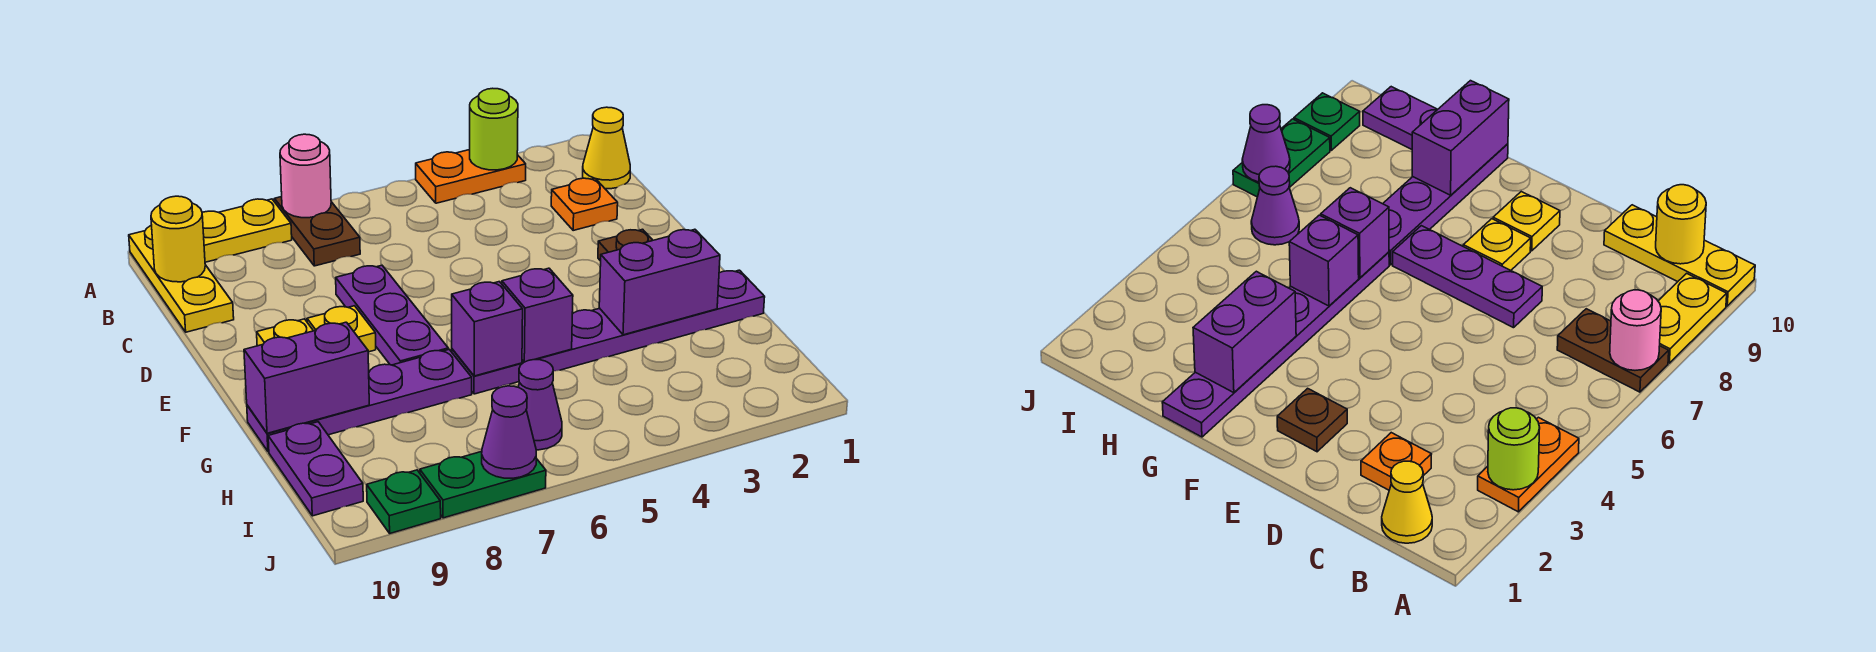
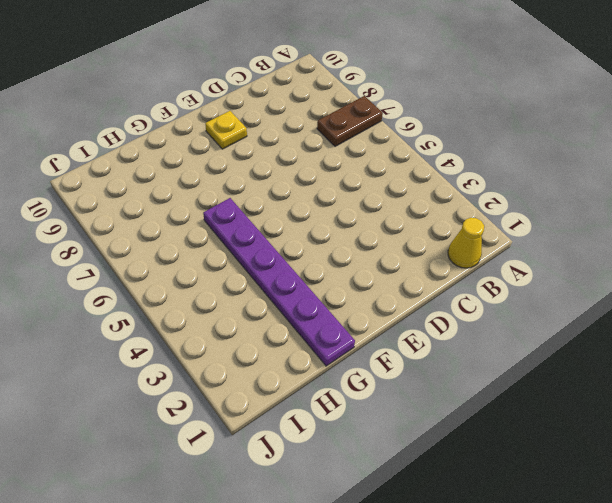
none -> orange plate A3:A4 level 1
none -> yellow plate A8:A9 level 1
none -> yellow plate A10:C10 level 1

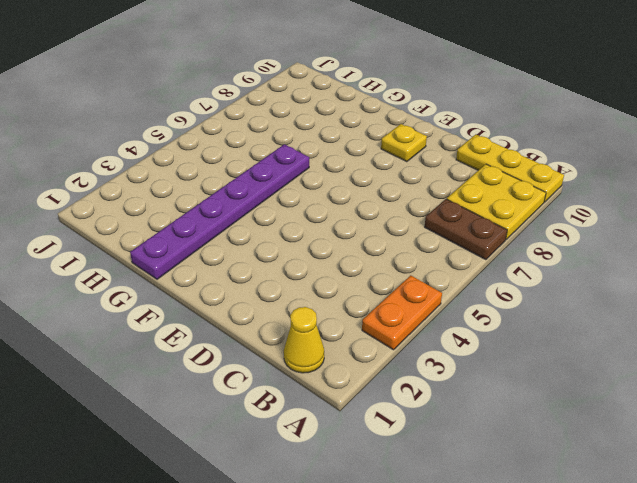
yellow plate A8:B9 level 1 -> yellow plate A8:A9 level 1
none -> orange plate C2 level 1
none -> purple plate D7:F7 level 1
none -> brown plate E2 level 1

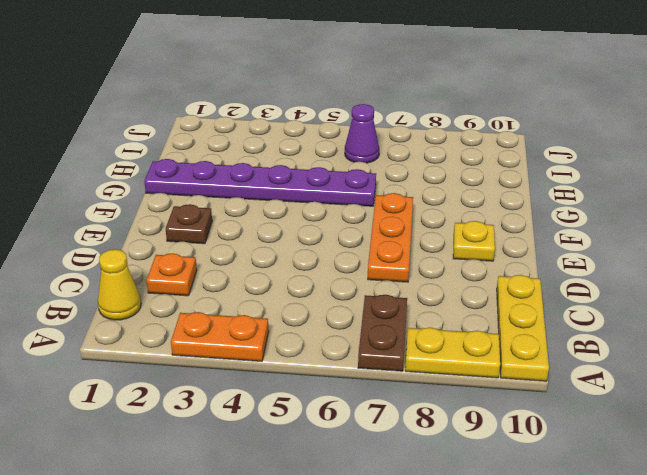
orange plate D7:F7 level 1 -> purple plate D7:F7 level 1
none -> yellow plate E8 level 1
none -> purple plate G7:G10 level 1
none -> purple plate H10:I10 level 1

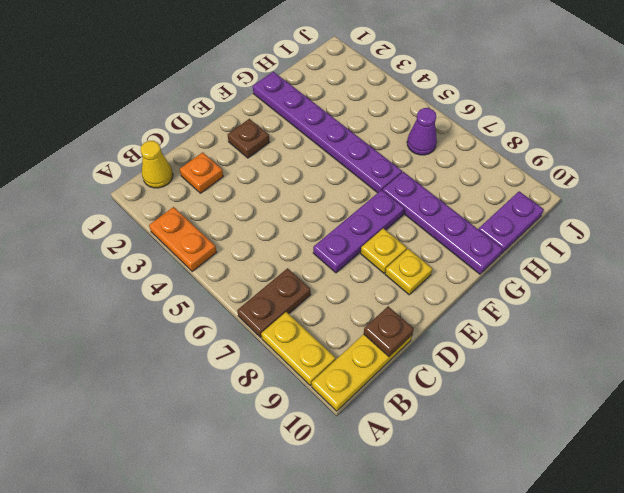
brown plate C10 level 2 -> none
none -> green plate J7:J8 level 1
none -> green plate J9 level 1
none -> lime round brick A3 level 2

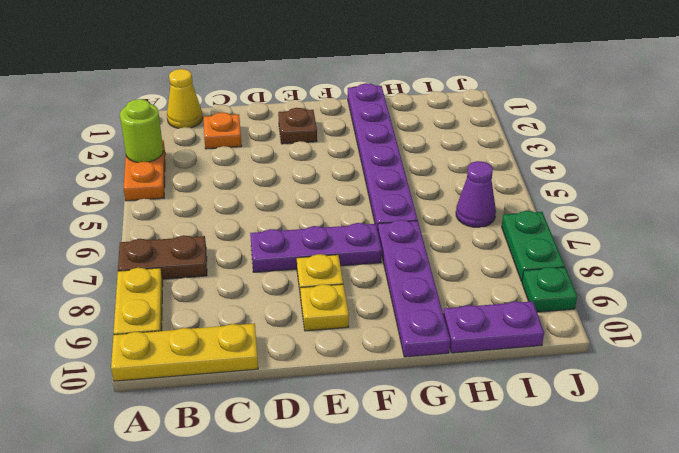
none -> pink round brick A7 level 2
none -> yellow round brick B10 level 2
none -> purple brick G2:G3 level 2

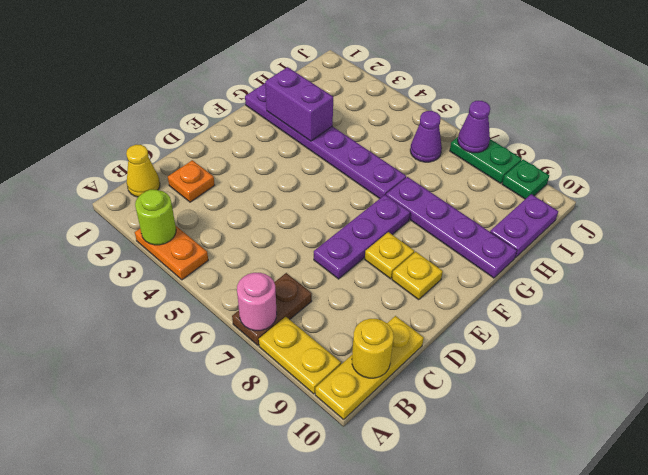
none -> brown plate E2 level 1
none -> purple brick G5 level 2
none -> purple brick G6 level 2

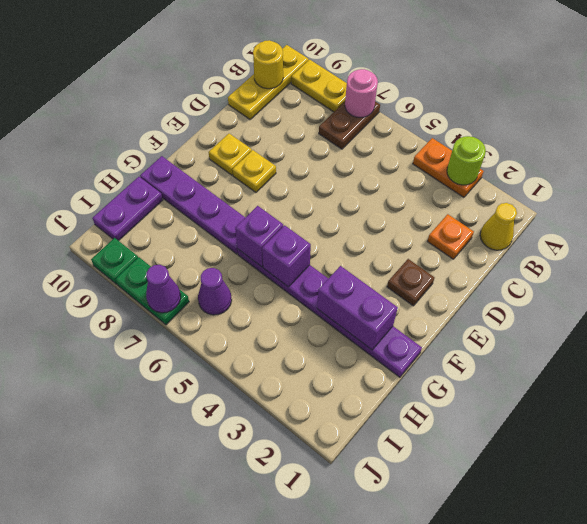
none -> purple plate D7:F7 level 1
none -> purple brick G9:G10 level 2

